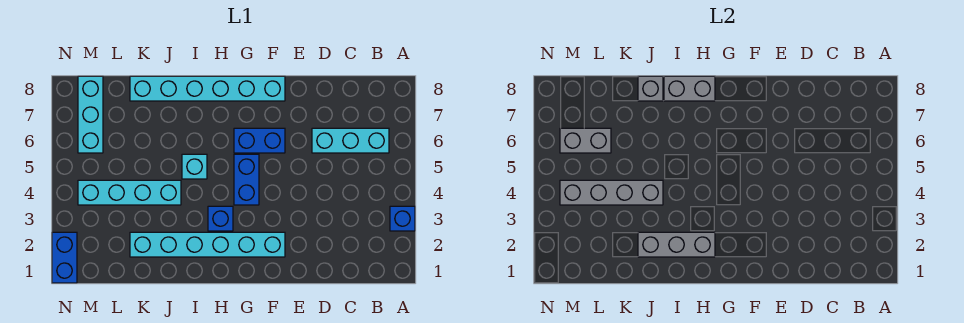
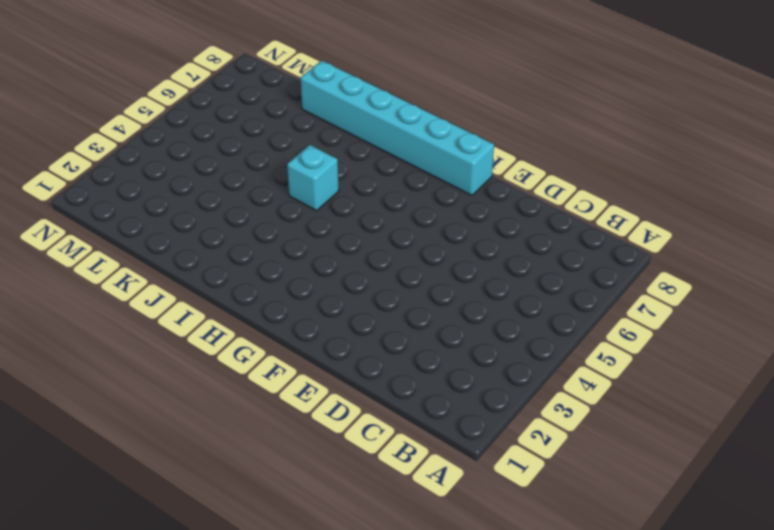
none -> blue brick A3 level 1
none -> cyan brick B6:D6 level 1
none -> cyan brick F2:K2 level 1

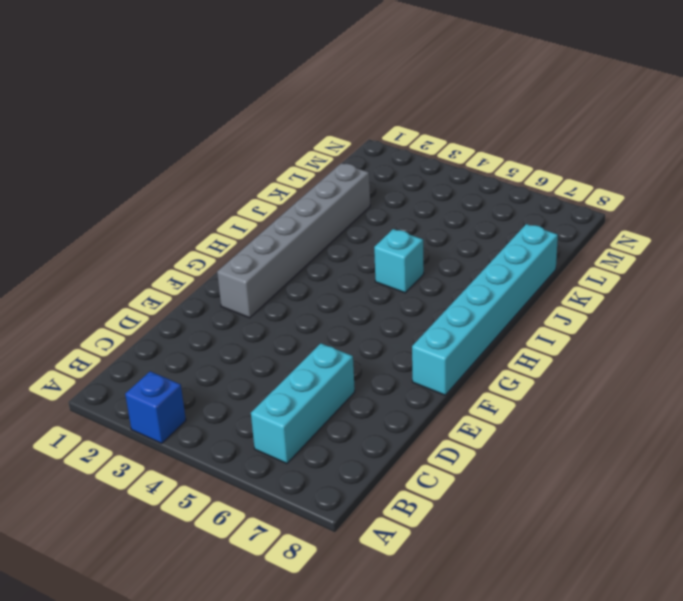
grey brick F2:K2 level 1 -> cyan brick F2:K2 level 1
none -> blue brick F6:G6 level 1
none -> blue brick G4:G5 level 1
none -> blue brick H3 level 1

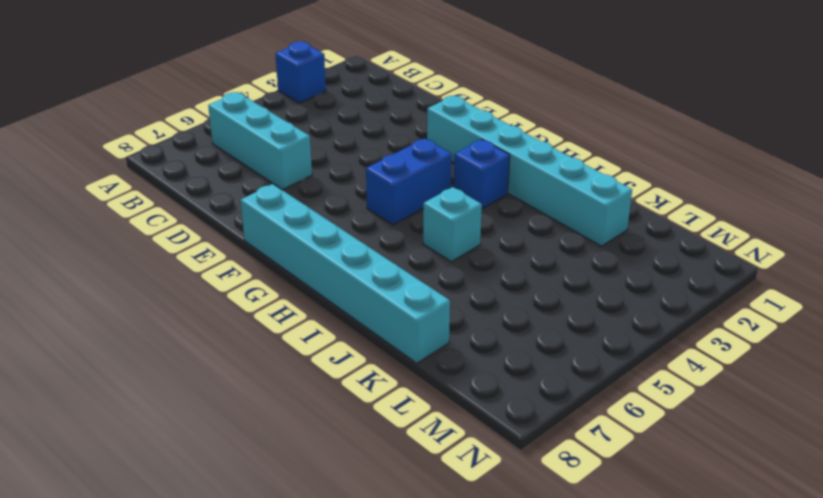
none -> blue brick F6:G6 level 1
none -> cyan brick J4:M4 level 1
none -> cyan brick M6:M8 level 1

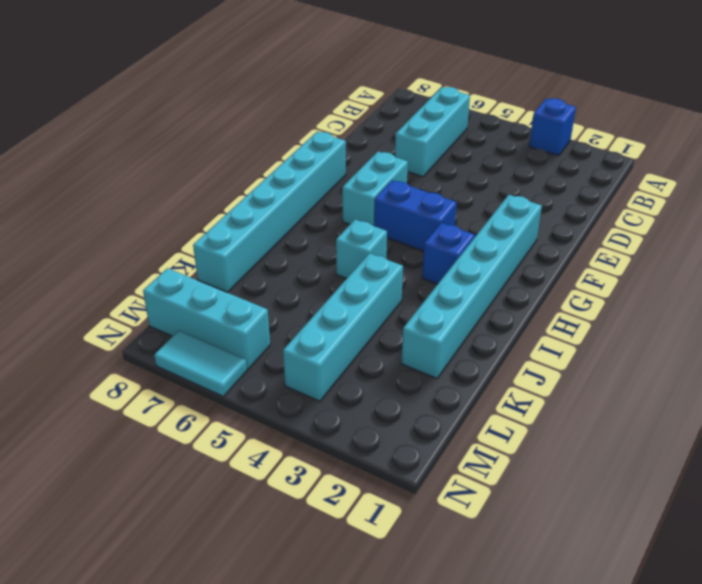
cyan brick F6:G6 level 1 -> blue brick F6:G6 level 1
cyan tile N6:N7 level 1 -> none
none -> blue brick N1:N2 level 1
none -> grey brick H2:J2 level 2
none -> grey brick H8:I8 level 2

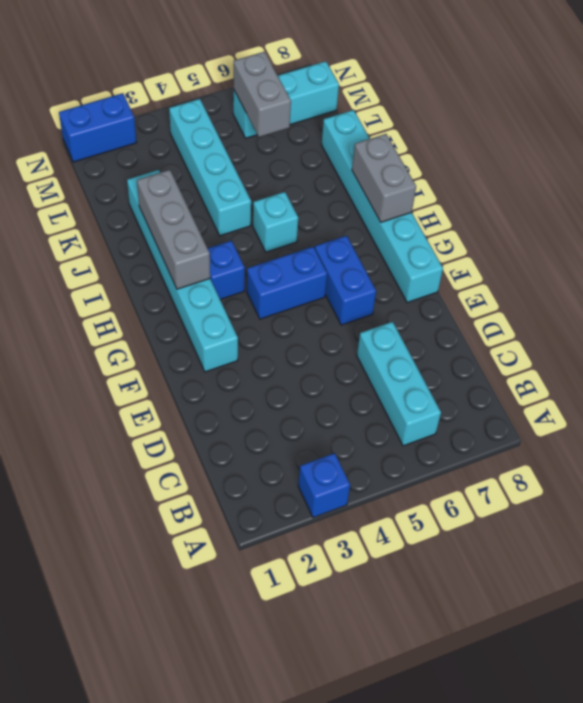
none -> grey brick J4:M4 level 2
none -> grey brick J8 level 2

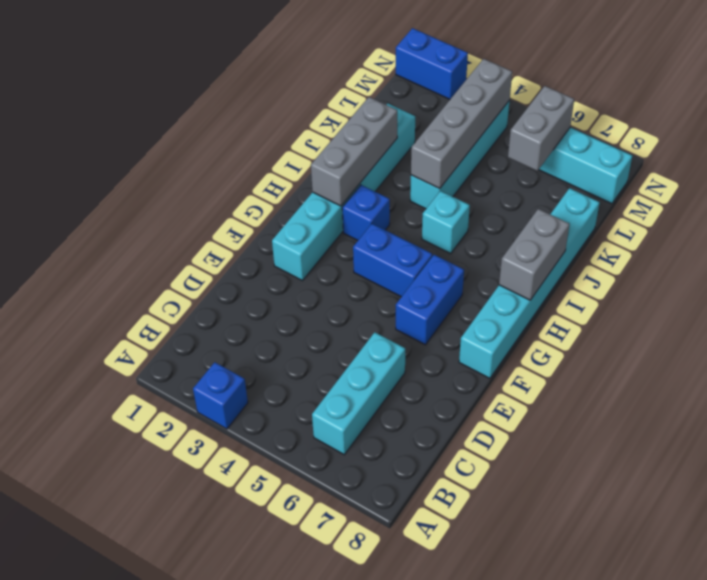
none -> grey brick J8 level 2

